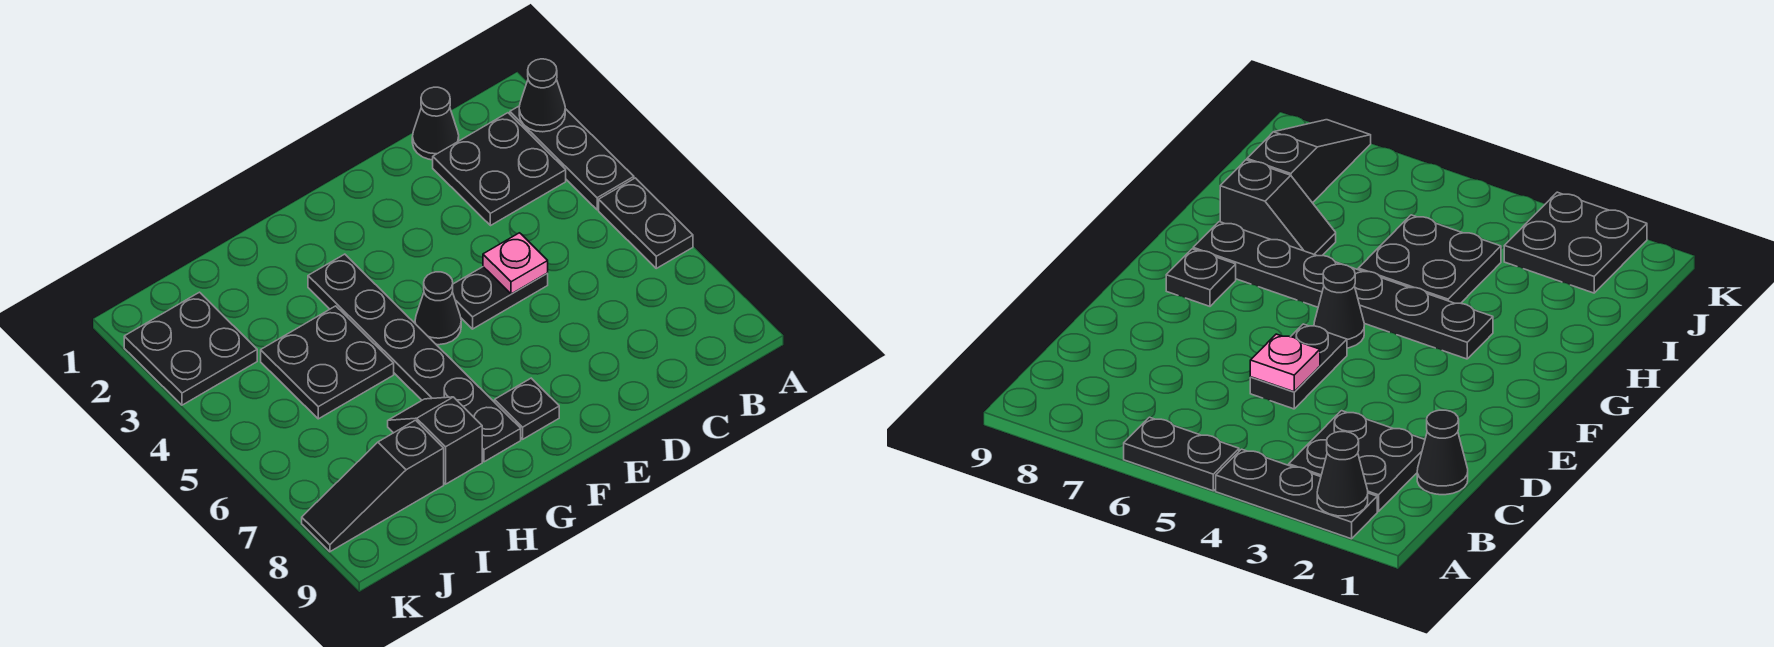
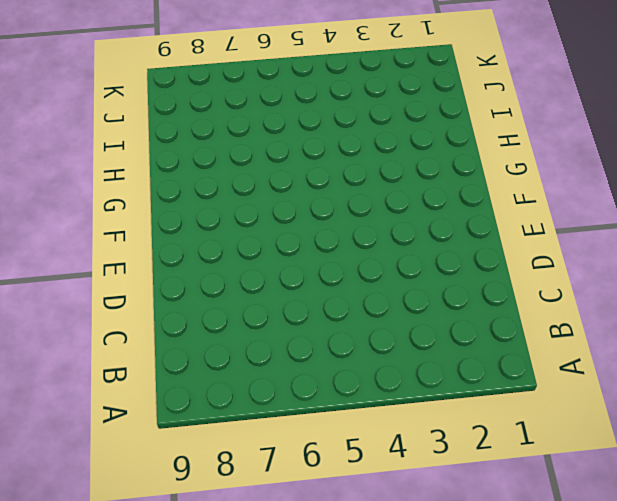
none -> black plate A2:A4 level 1
none -> black plate A5:A6 level 1
none -> black plate B2:C3 level 1

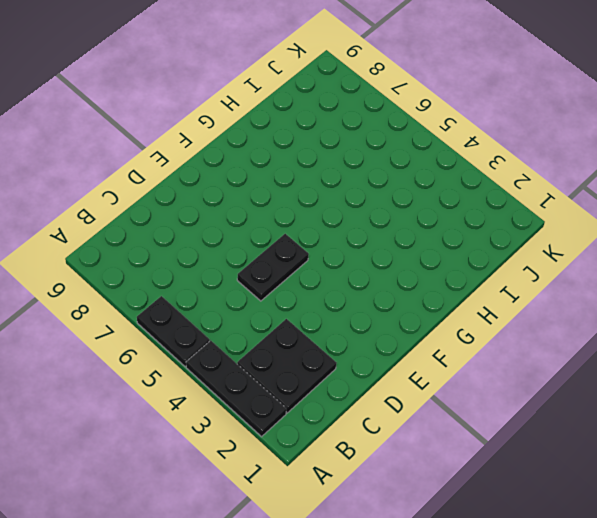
none -> black cone C1 level 1
none -> black cone F5 level 1
none -> black plate F8 level 1

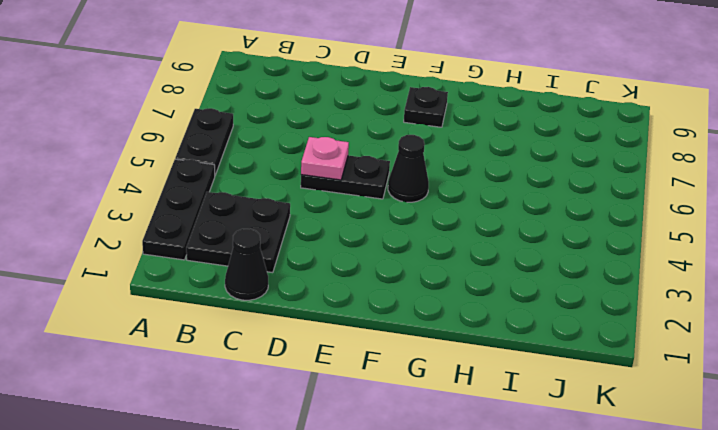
none -> black plate G3:G8 level 1
none -> black plate H4:I5 level 1
none -> black slope H7:H8 level 1 top 8

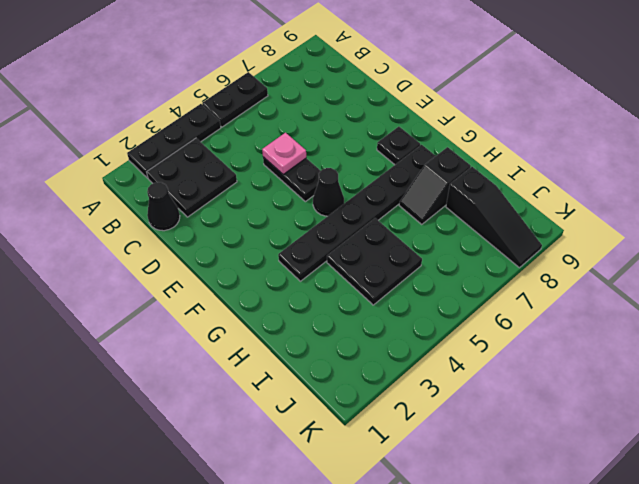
none -> black plate J2:K3 level 1
none -> black cone A2 level 2

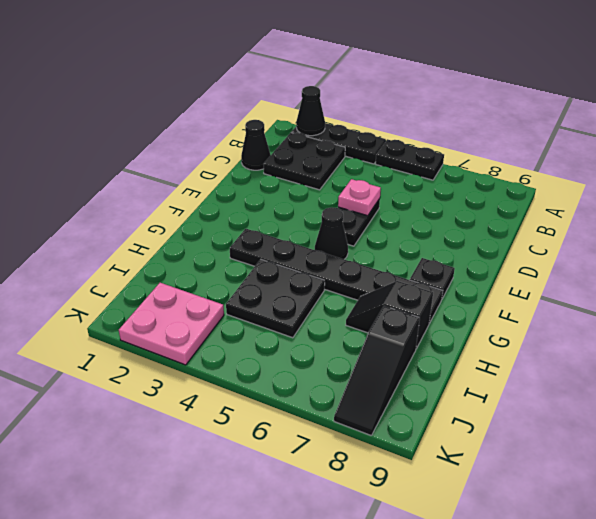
pink plate J2:K3 level 1 -> black plate J2:K3 level 1

